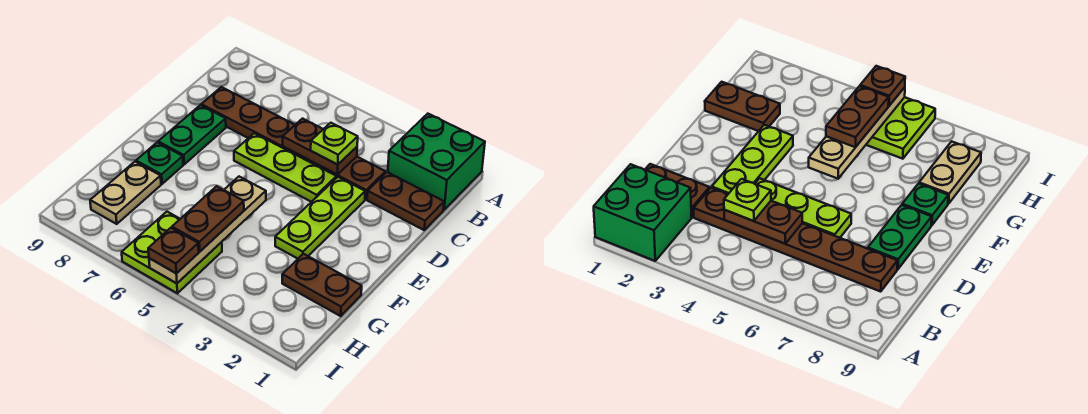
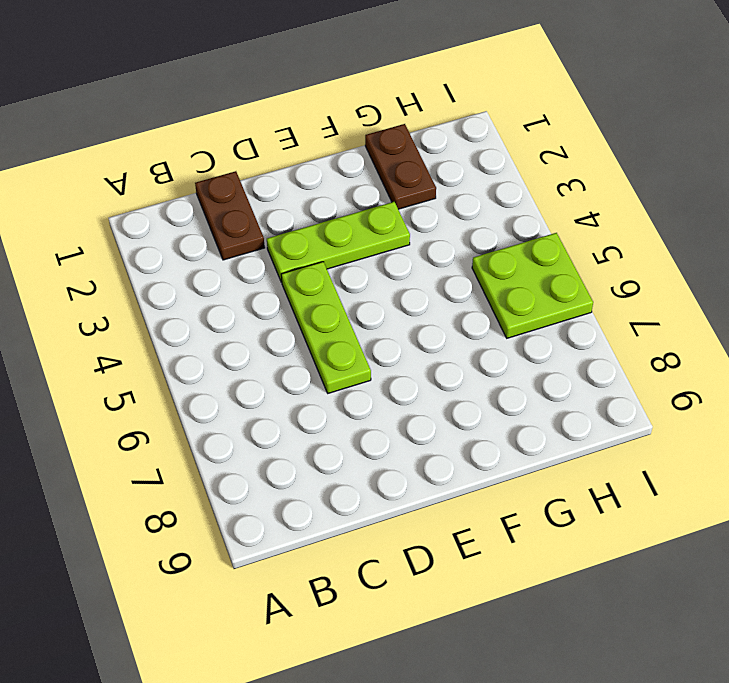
none -> green brick A1:B2 level 1
none -> brown plate C3:C8 level 1
none -> green plate D8:E8 level 1

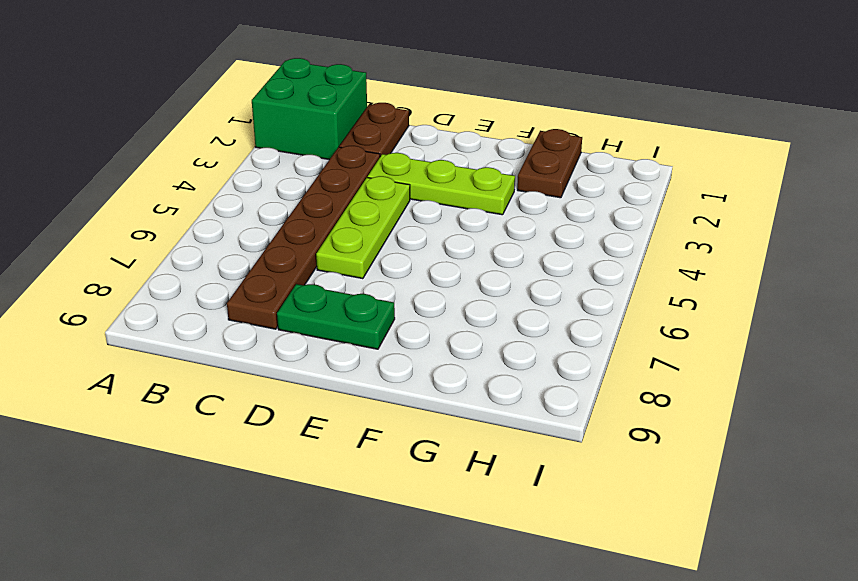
none -> green plate F8 level 1
none -> tan plate G8:H8 level 1
none -> lime plate H5:I6 level 1

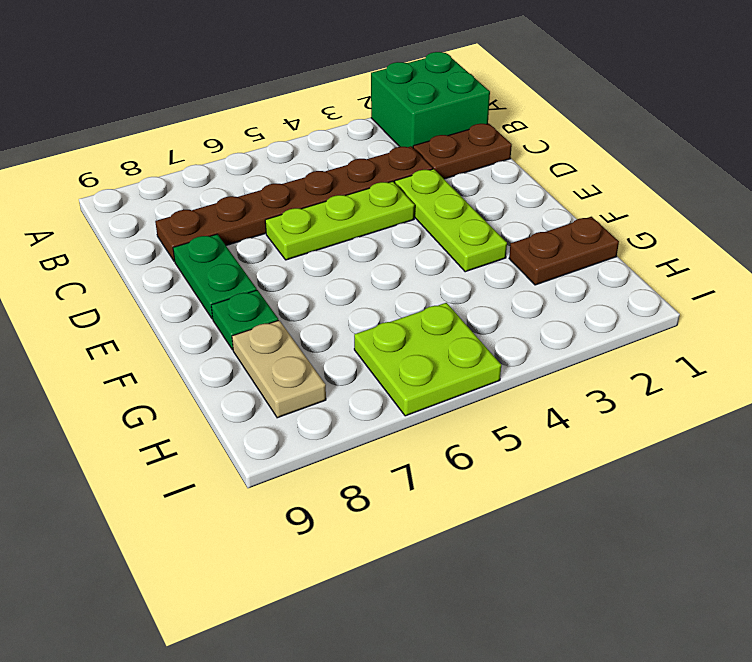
none -> brown plate C4:C5 level 2
none -> tan plate F5:I5 level 2
none -> lime plate C4 level 3

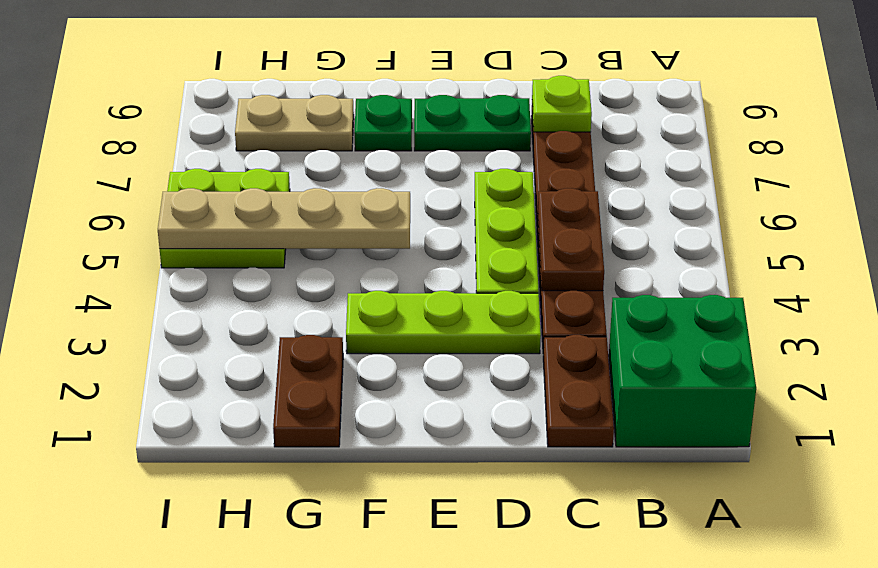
lime plate C8 level 2 -> lime plate C4 level 3
none -> brown plate G5:H5 level 3
none -> brown plate I5 level 3

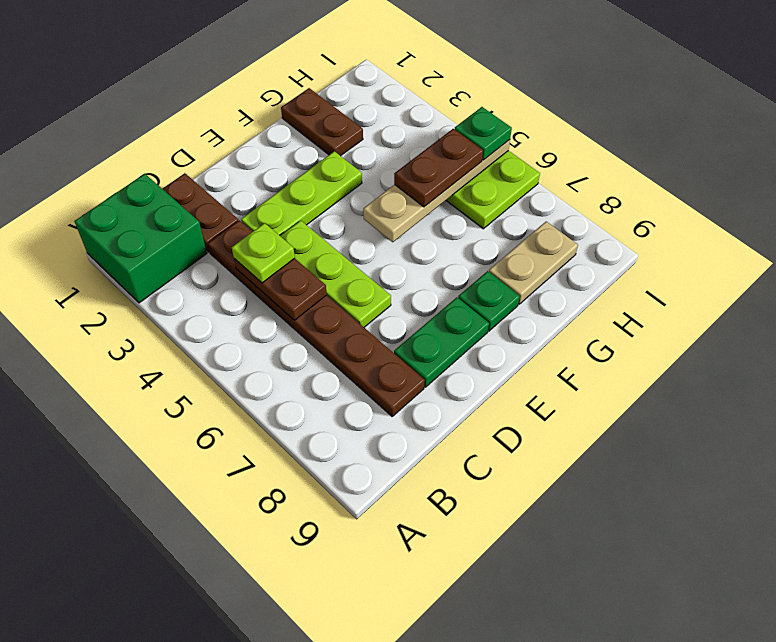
green plate I5 level 3 -> brown plate I5 level 3

